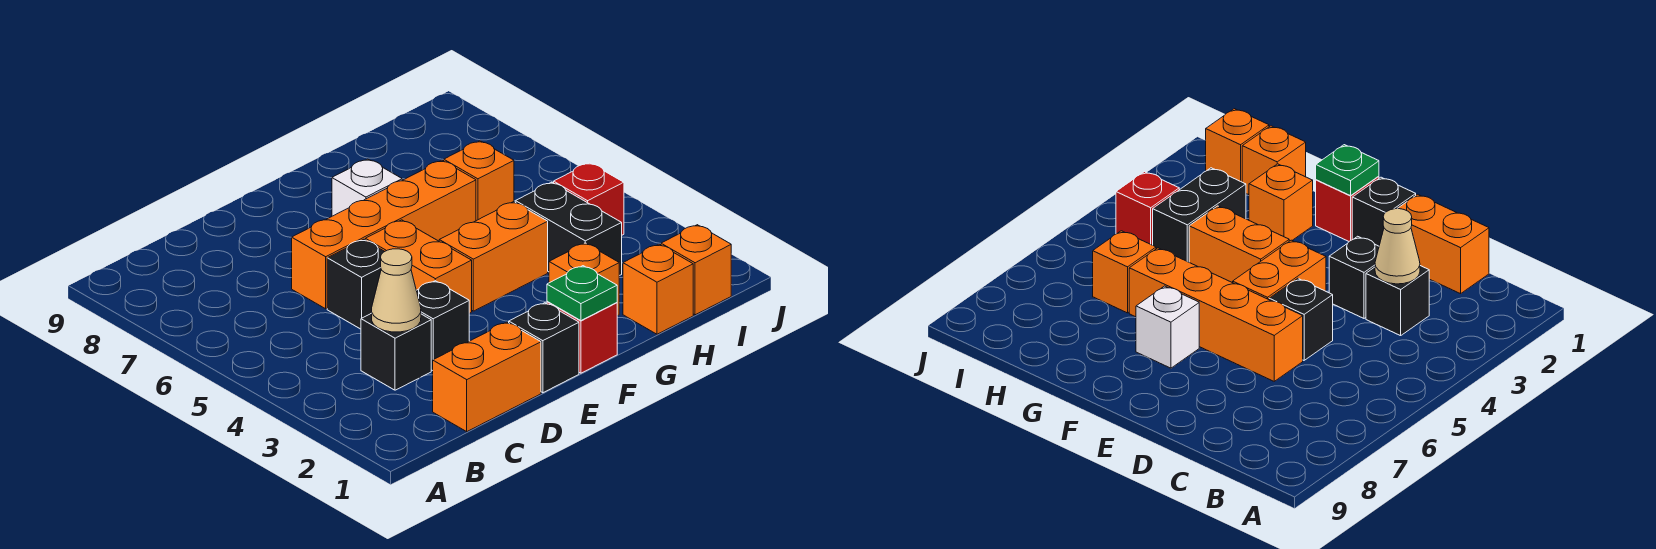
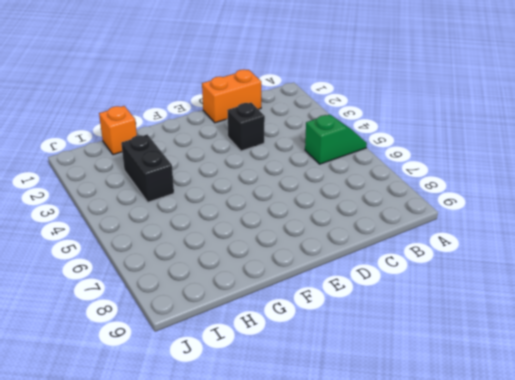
green slope A5:B5 level 1 top B -> none
none -> black brick C3 level 1
none -> black brick D5 level 1
none -> orange brick D6:G6 level 1

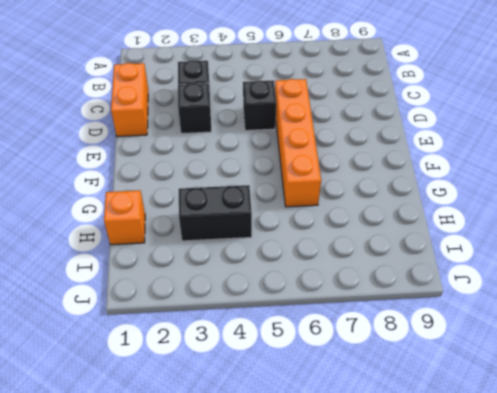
none -> black brick E1 level 1
none -> orange brick E4:E5 level 1
none -> red brick F1 level 1

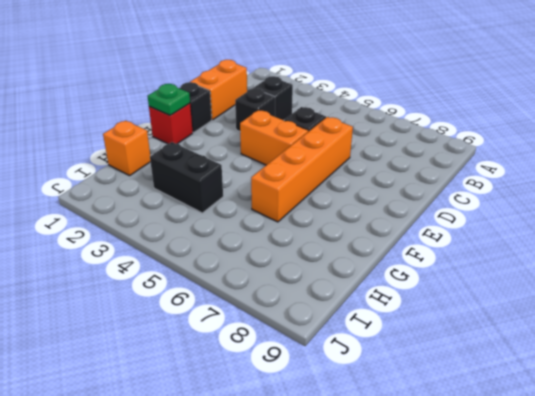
none -> orange brick F4:G4 level 1
none -> white brick F7 level 1
none -> orange brick G2 level 1

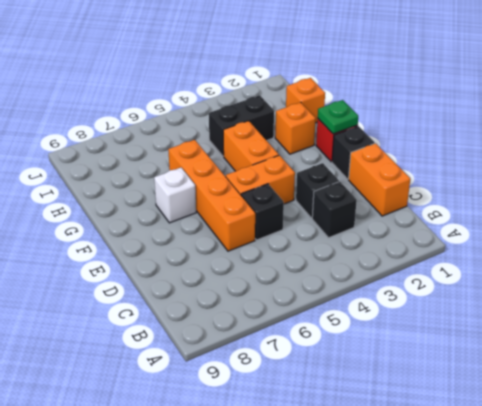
none -> orange brick H6 level 1
none -> orange brick I1 level 1
none -> red brick I4 level 1

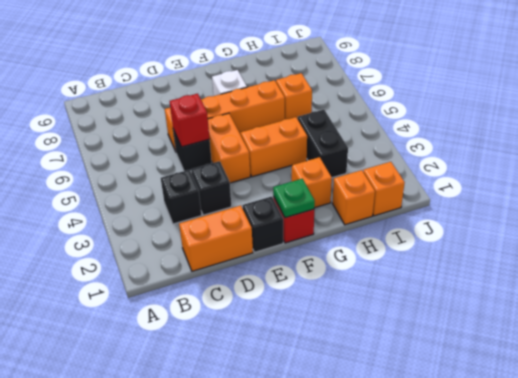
red brick D5 level 2 -> red brick I4 level 1
none -> tan cone C3 level 2

